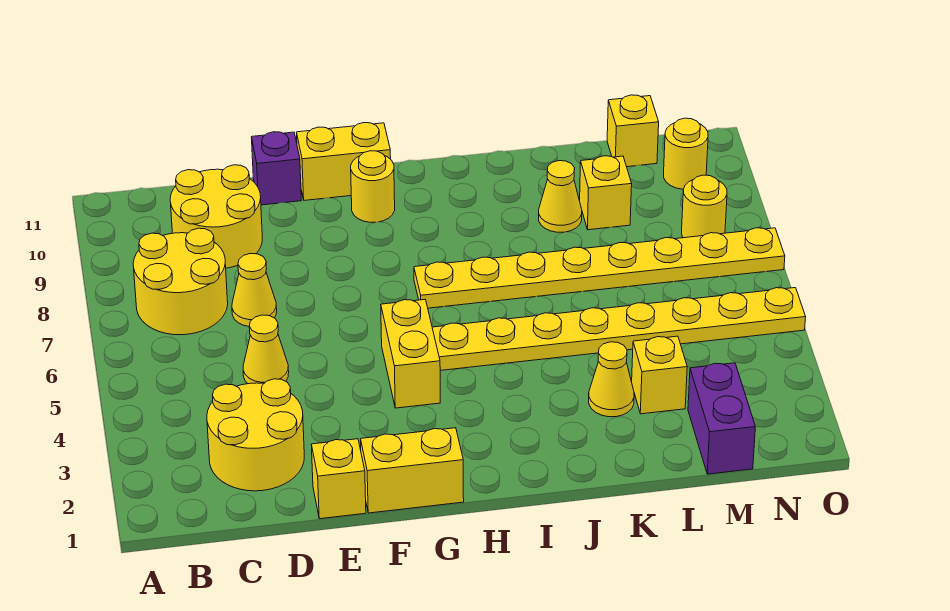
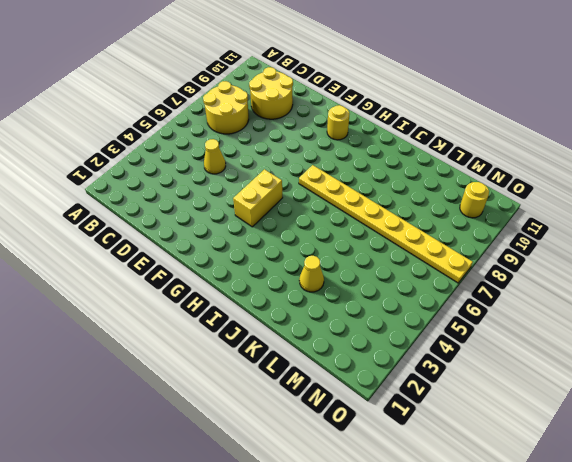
none -> yellow round brick C2:D3 level 1
none -> yellow cone D7 level 1
none -> yellow brick E1 level 1

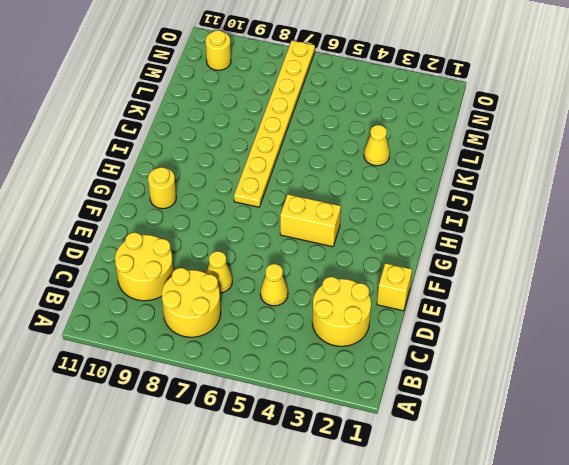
none -> purple brick E11 level 1
none -> yellow brick F1:G1 level 1
none -> yellow brick F11:G11 level 1

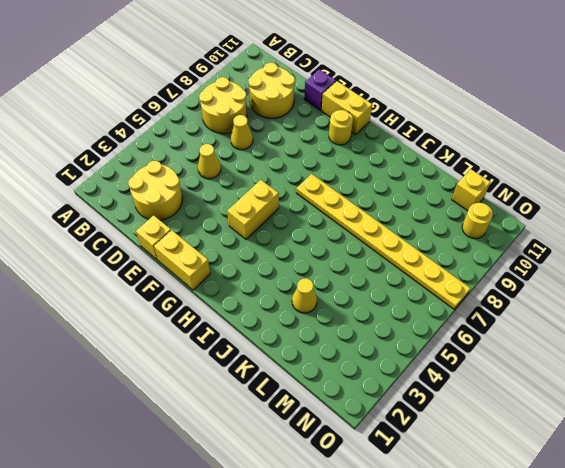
none -> yellow plate H5:O5 level 1
none -> yellow cone K9 level 1
none -> yellow brick L3 level 1

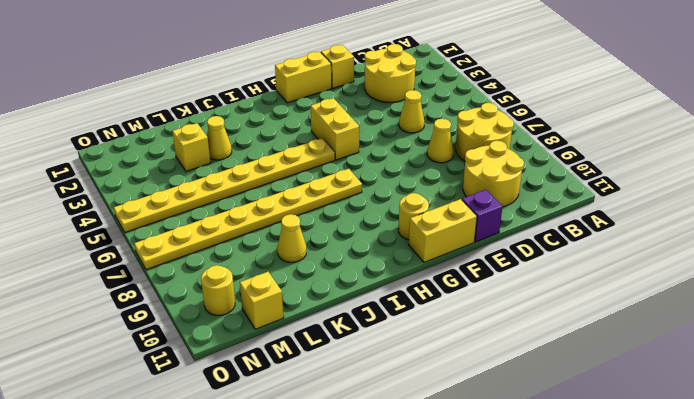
none -> yellow brick L9 level 1
none -> purple brick M1:M2 level 1
none -> yellow round brick N8 level 1

